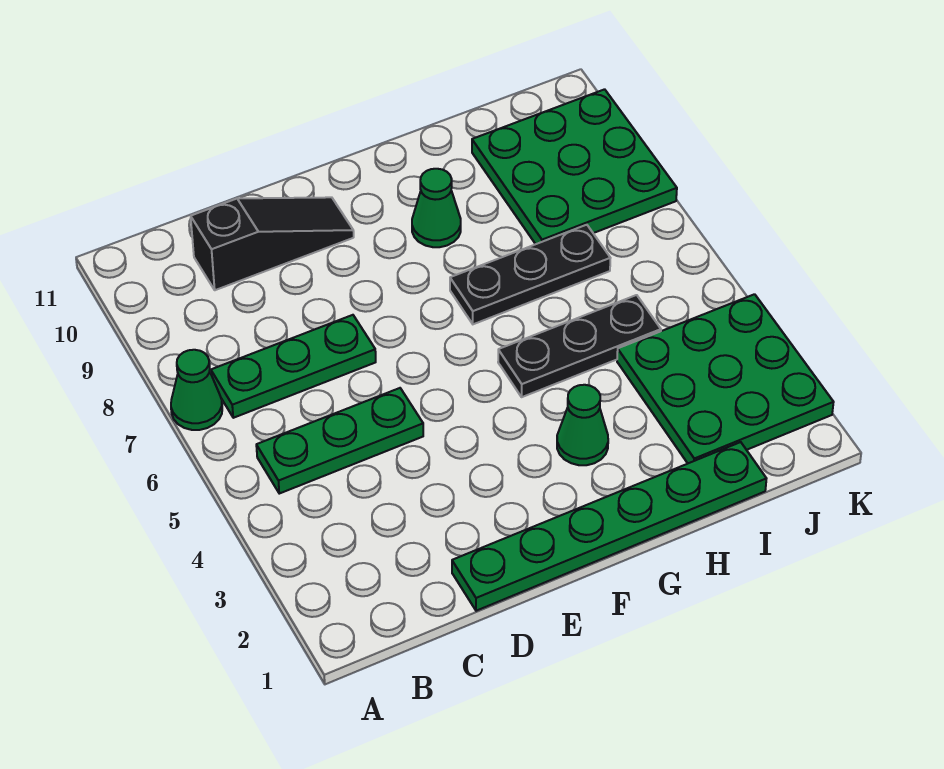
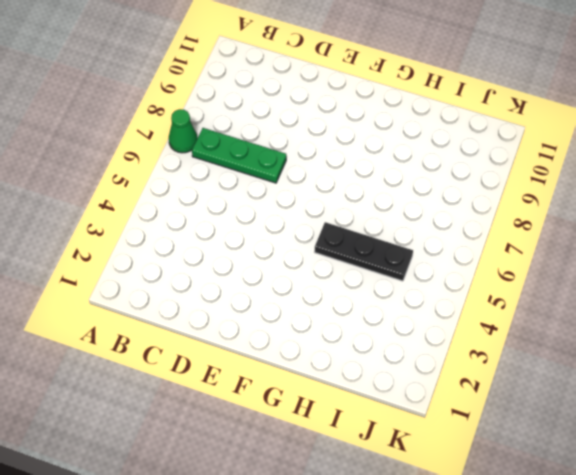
none -> green plate B5:D5 level 1
none -> black slope C10:E10 level 1 top C

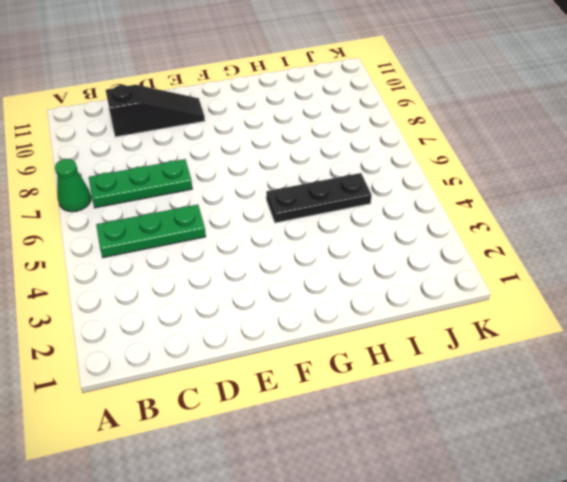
none -> green plate D1:I1 level 1
none -> green cone G3 level 1

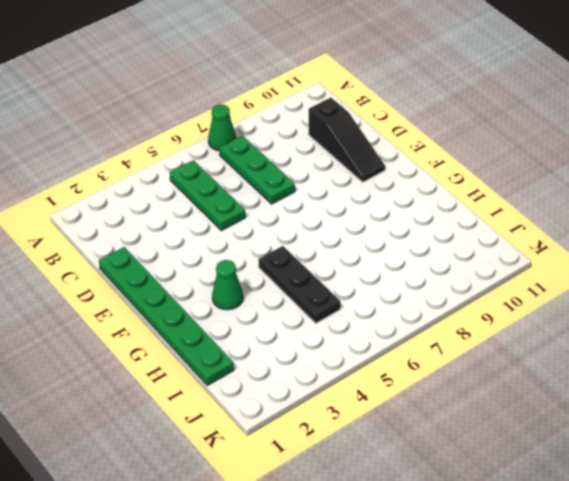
none -> black plate G7:I7 level 1
none -> green cone G9 level 1

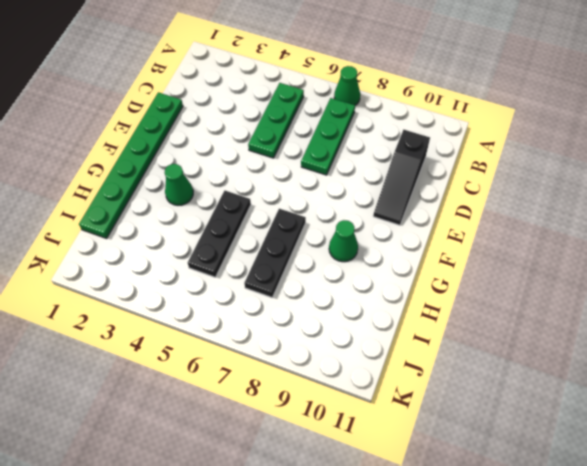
none -> green plate I2:K4 level 1
none -> green plate I8:K10 level 1

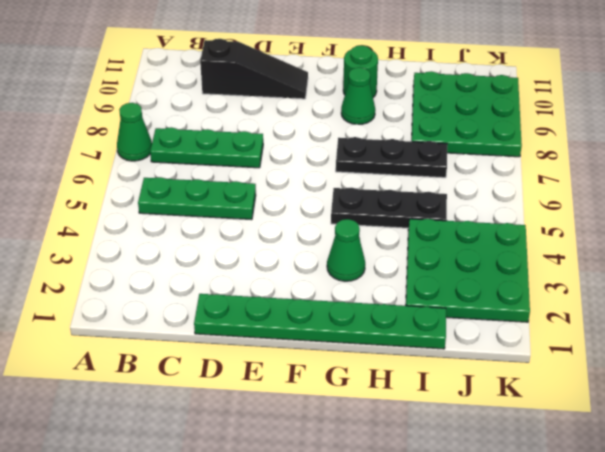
green round brick G10 level 1 -> none

